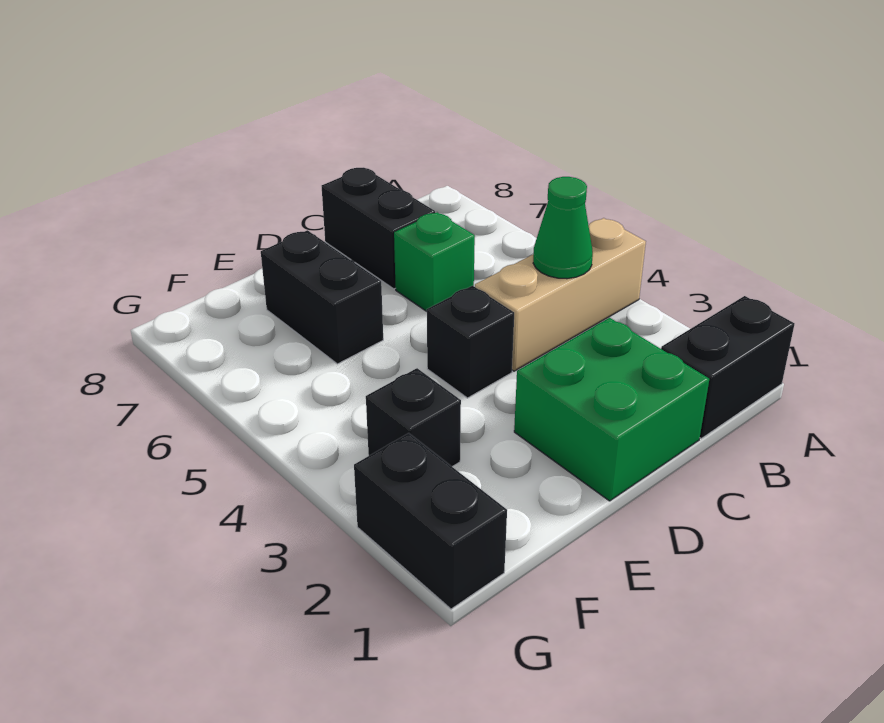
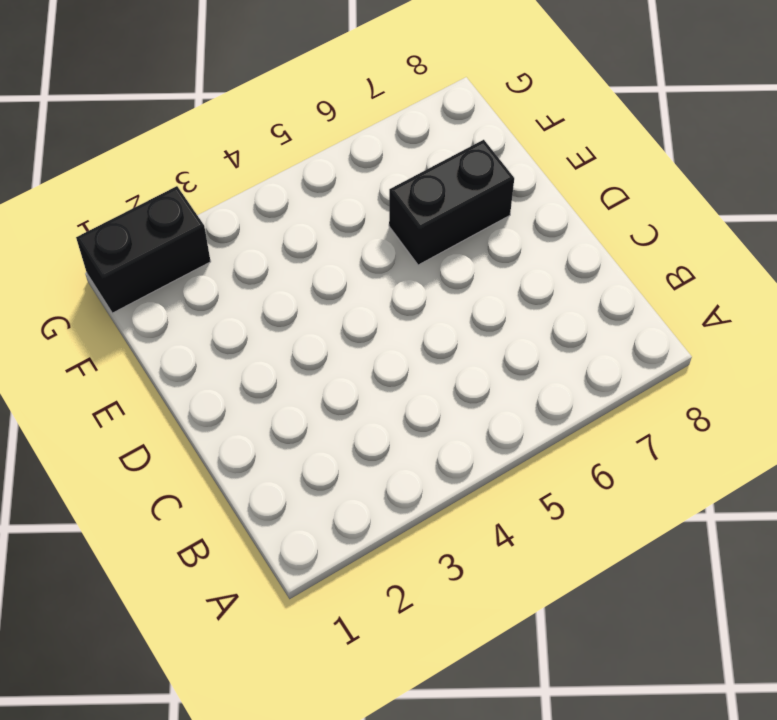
none -> black brick A1:B1 level 1
none -> tan brick A4:C4 level 1

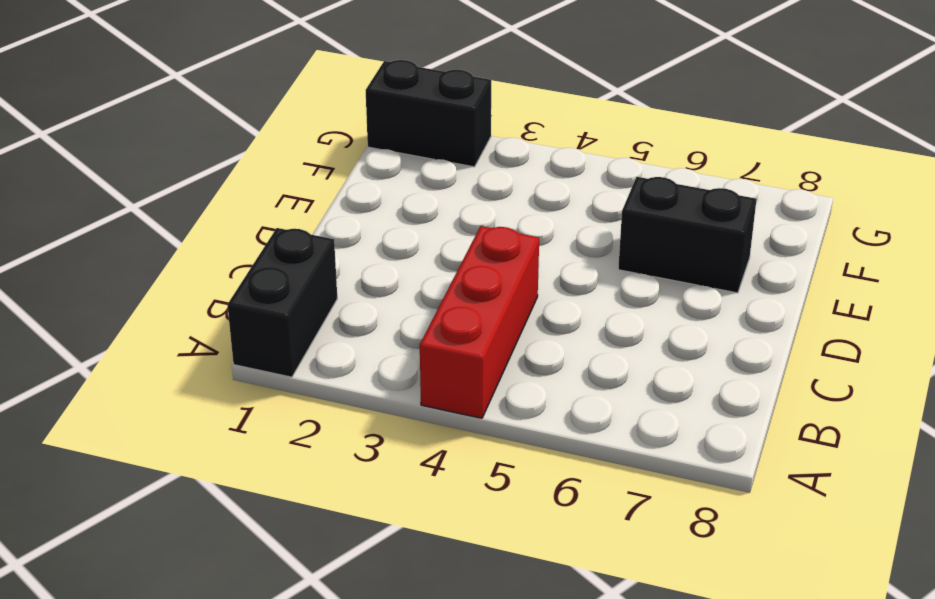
red brick A4:C4 level 1 -> tan brick A4:C4 level 1
none -> green brick C1:D2 level 1
none -> green brick C6 level 1

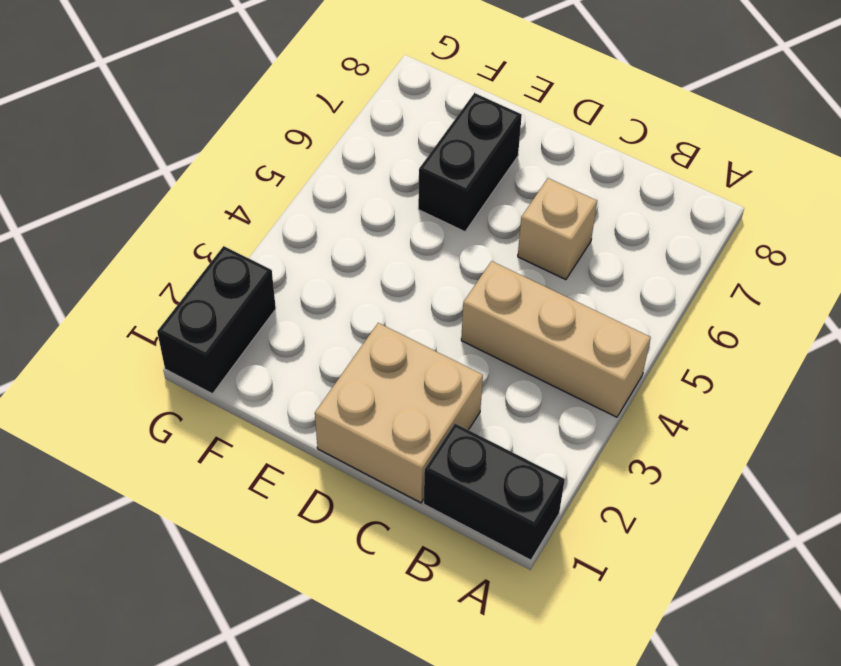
tan brick C1:D2 level 1 -> green brick C1:D2 level 1
tan brick C6 level 1 -> green brick C6 level 1
none -> black brick C7:C8 level 1
none -> black brick D4 level 1

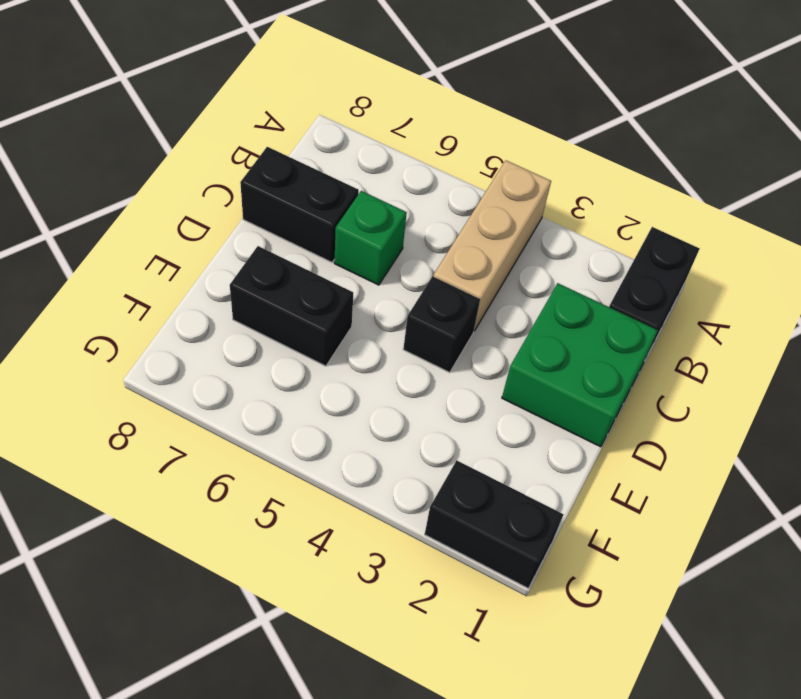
none -> black brick F3 level 1
none -> green cone B4 level 2

